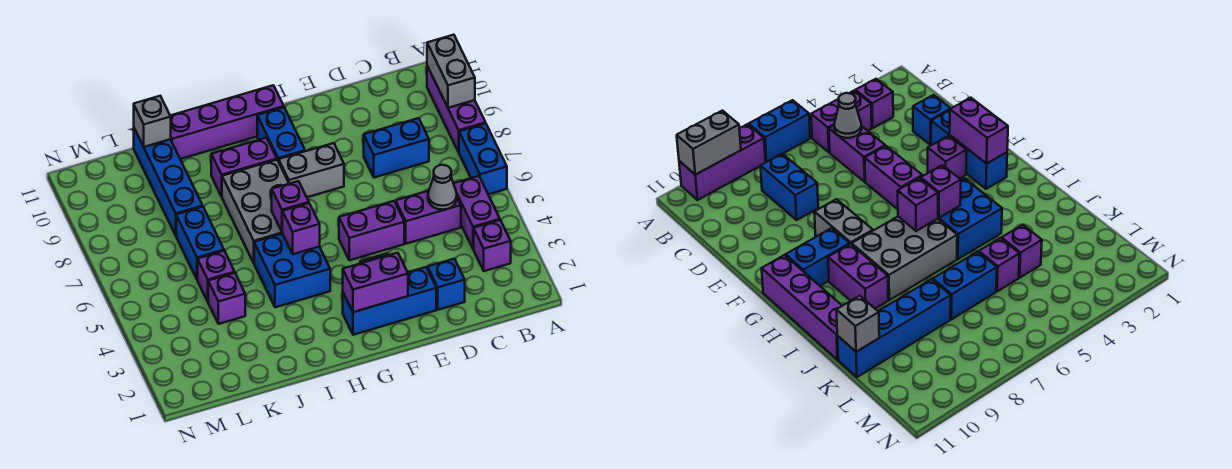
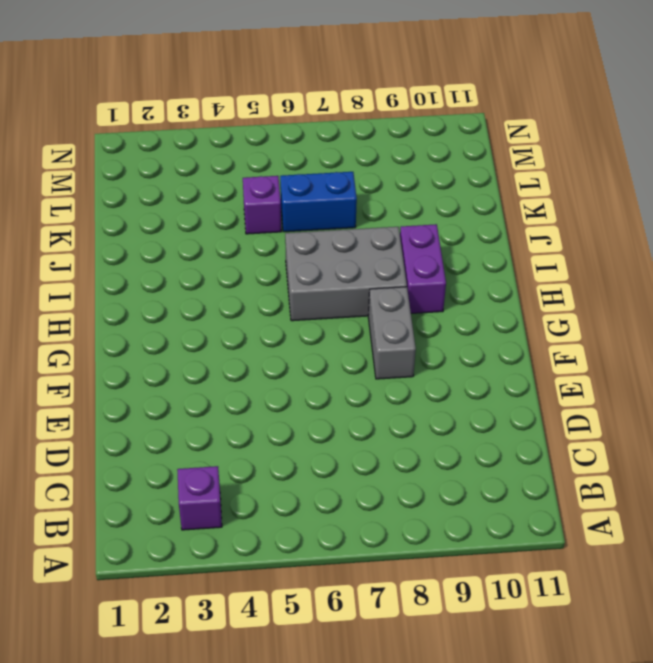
none -> blue brick A6:A7 level 1
none -> purple brick A8:A10 level 1
none -> purple brick B4:B5 level 1

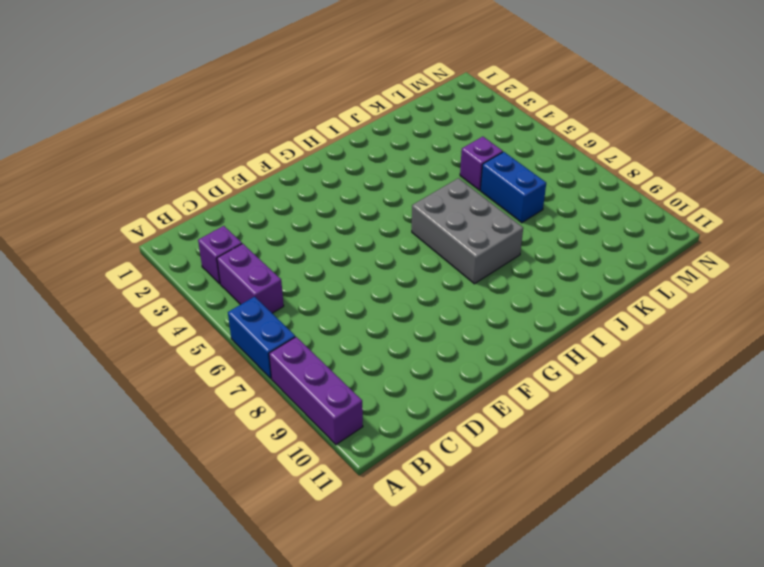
none -> purple brick C5:D5 level 1
none -> blue brick C8:D8 level 1
none -> blue brick D2 level 1

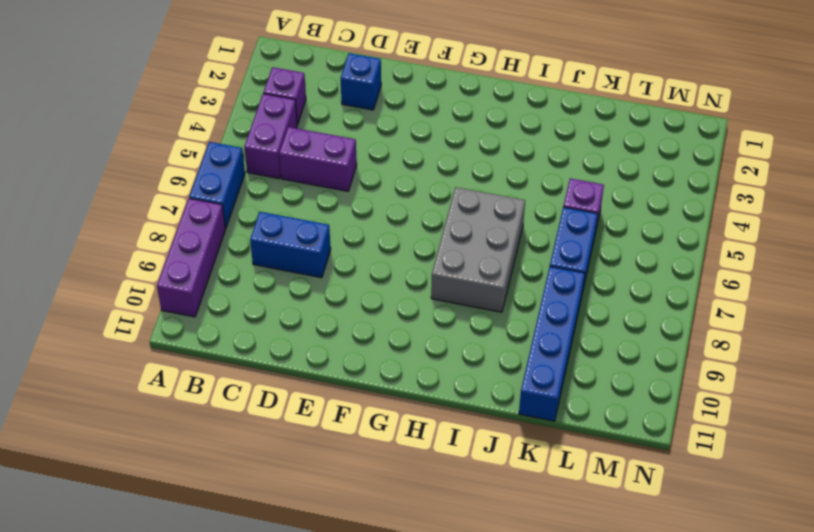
none -> blue brick E2:G2 level 1
none -> purple brick E5:F5 level 1
none -> purple brick F3 level 1

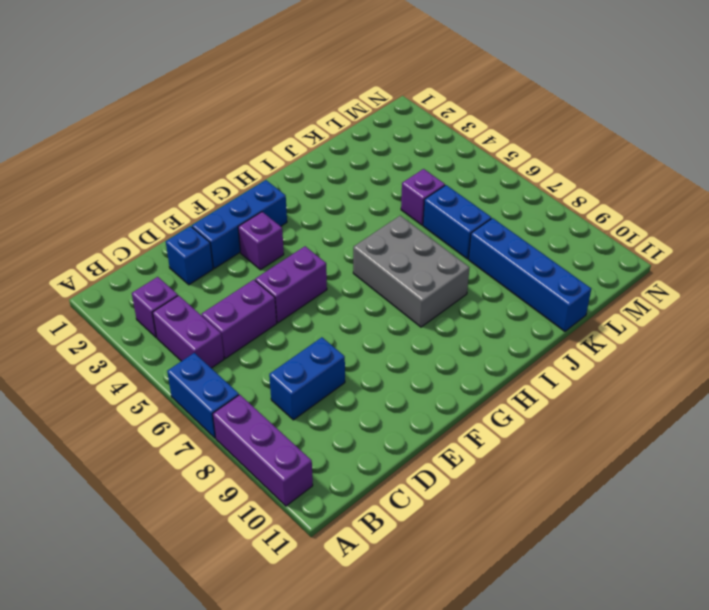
none -> grey brick F8:G8 level 1
none -> blue brick G9:G10 level 1
none -> purple brick G11:J11 level 1

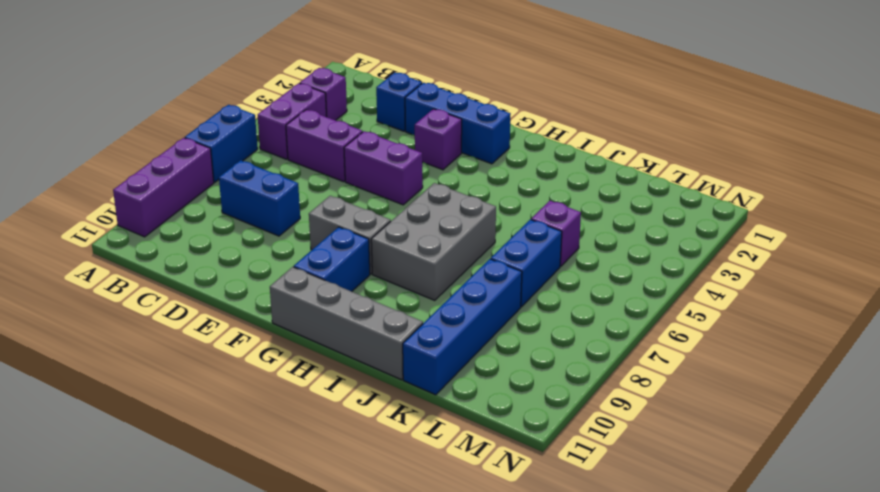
grey brick G11:J11 level 1 -> purple brick G11:J11 level 1
none -> blue brick H4:I5 level 1
none -> purple brick H9:I9 level 1
none -> purple brick K4 level 1

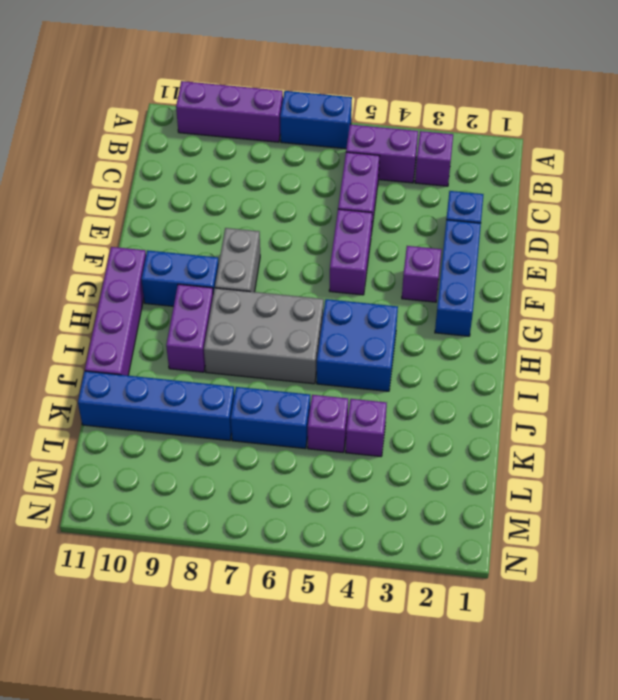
none -> blue brick C8:D8 level 1
none -> grey brick A9:A10 level 2
none -> grey cone C5 level 2

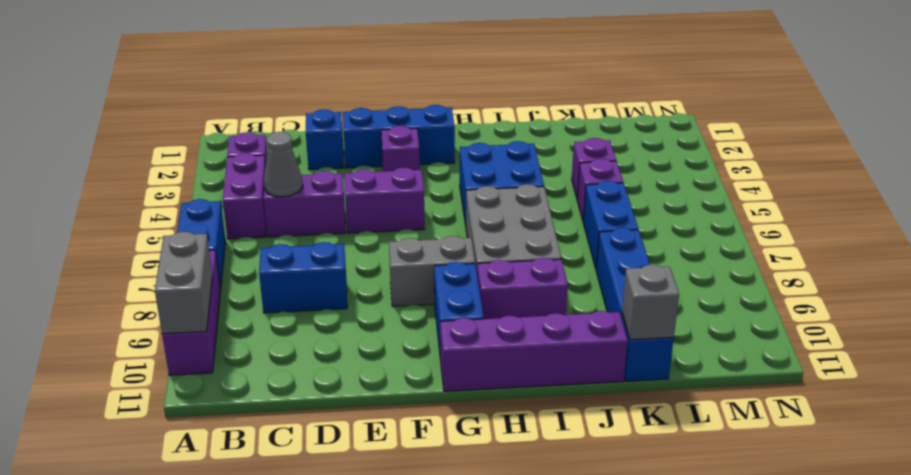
none -> purple brick F2:G2 level 2
none -> purple brick H5 level 2
none -> purple brick H6 level 2

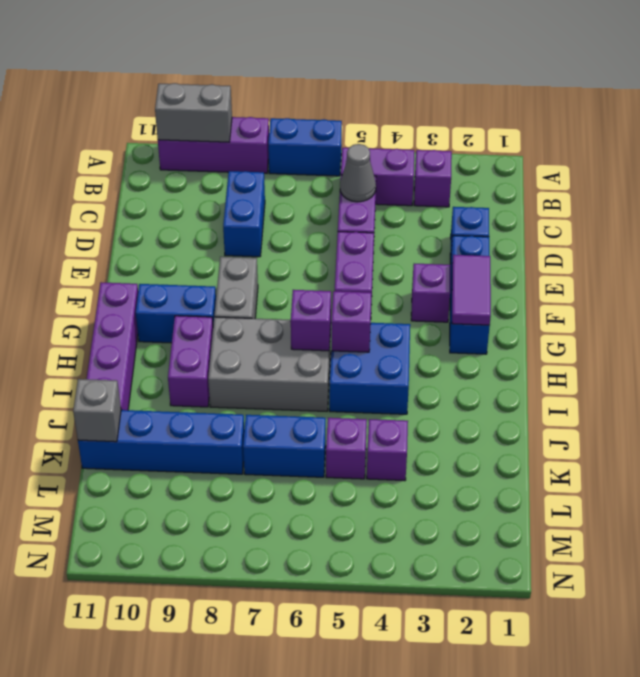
purple tile F2:G2 level 2 -> purple brick F2:G2 level 2

